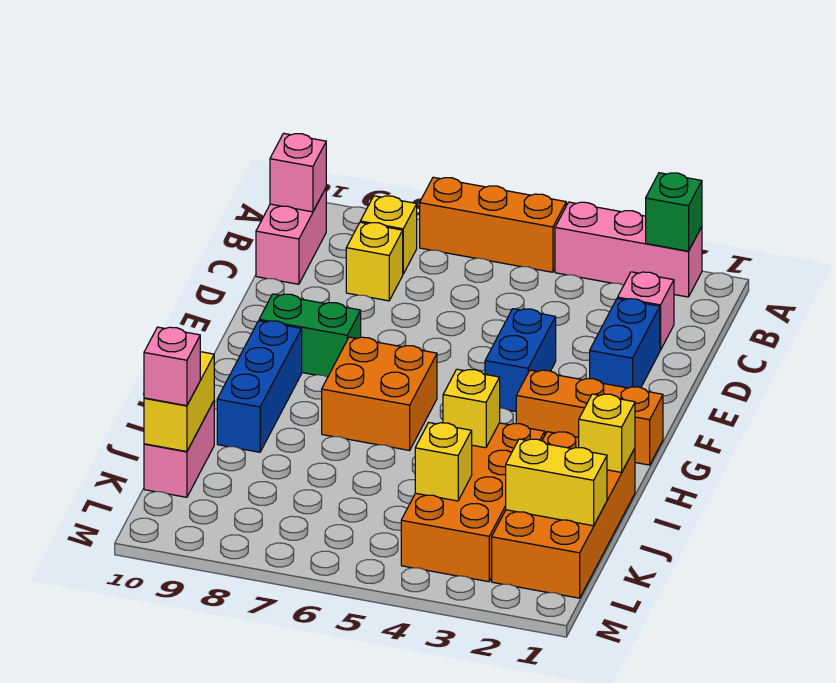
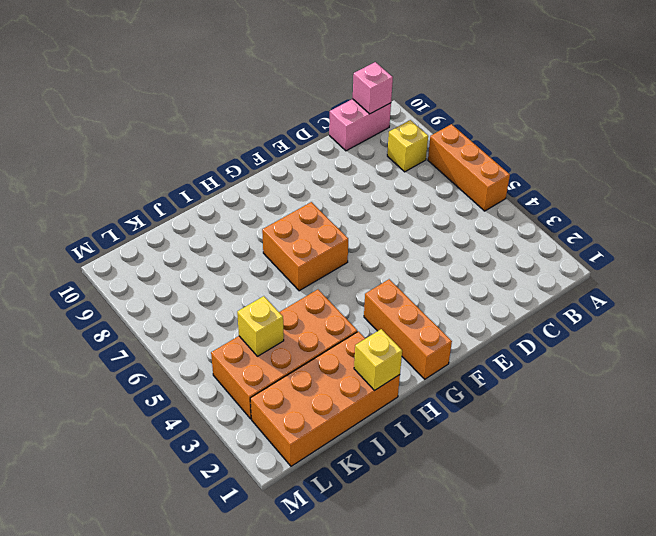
none -> pink brick A2:A4 level 1
none -> pink brick C2 level 1
none -> yellow brick C8 level 1

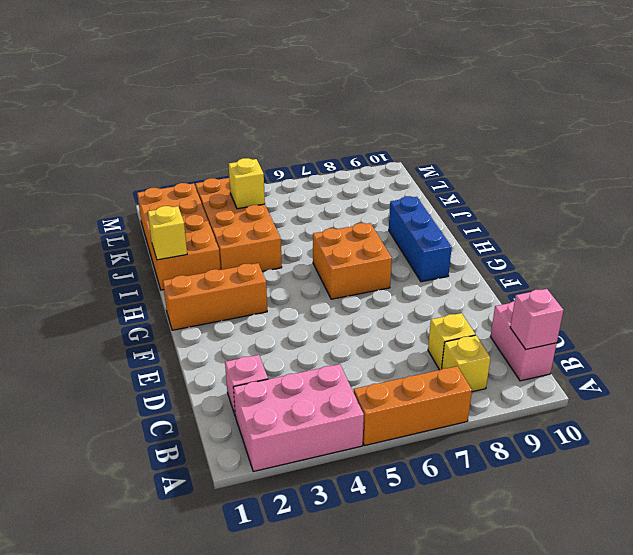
pink brick A2:B4 level 1 -> pink brick A2:A4 level 1
none -> blue brick D2:E2 level 1
none -> blue brick E4:F4 level 1
none -> green brick F8:F9 level 1

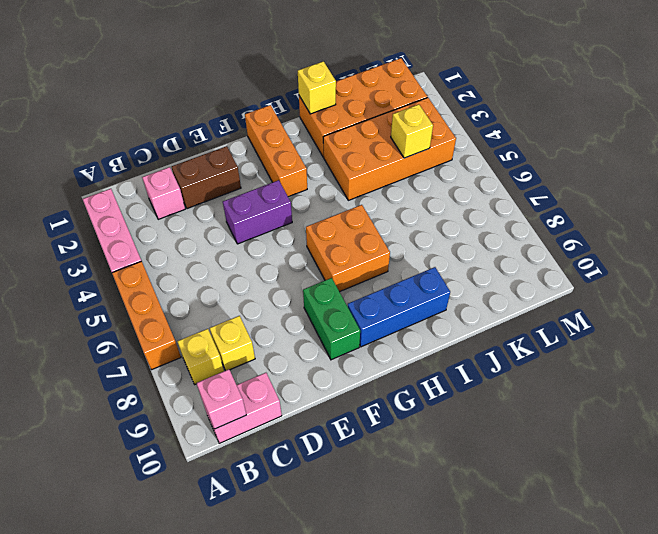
brown brick D2:E2 level 1 -> blue brick D2:E2 level 1
purple brick E4:F4 level 1 -> blue brick E4:F4 level 1
none -> pink brick J10:K10 level 1
none -> green brick A2 level 2
none -> yellow brick I4 level 2

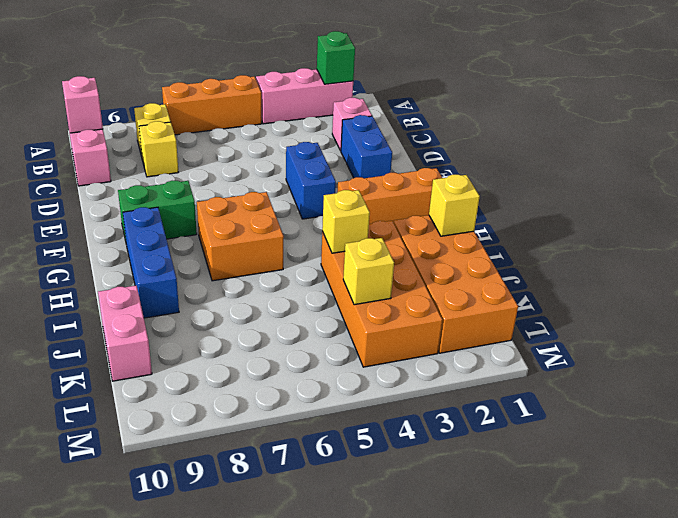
none -> yellow brick J10:K10 level 2
none -> yellow brick K1:K2 level 2
none -> pink brick K10 level 3

